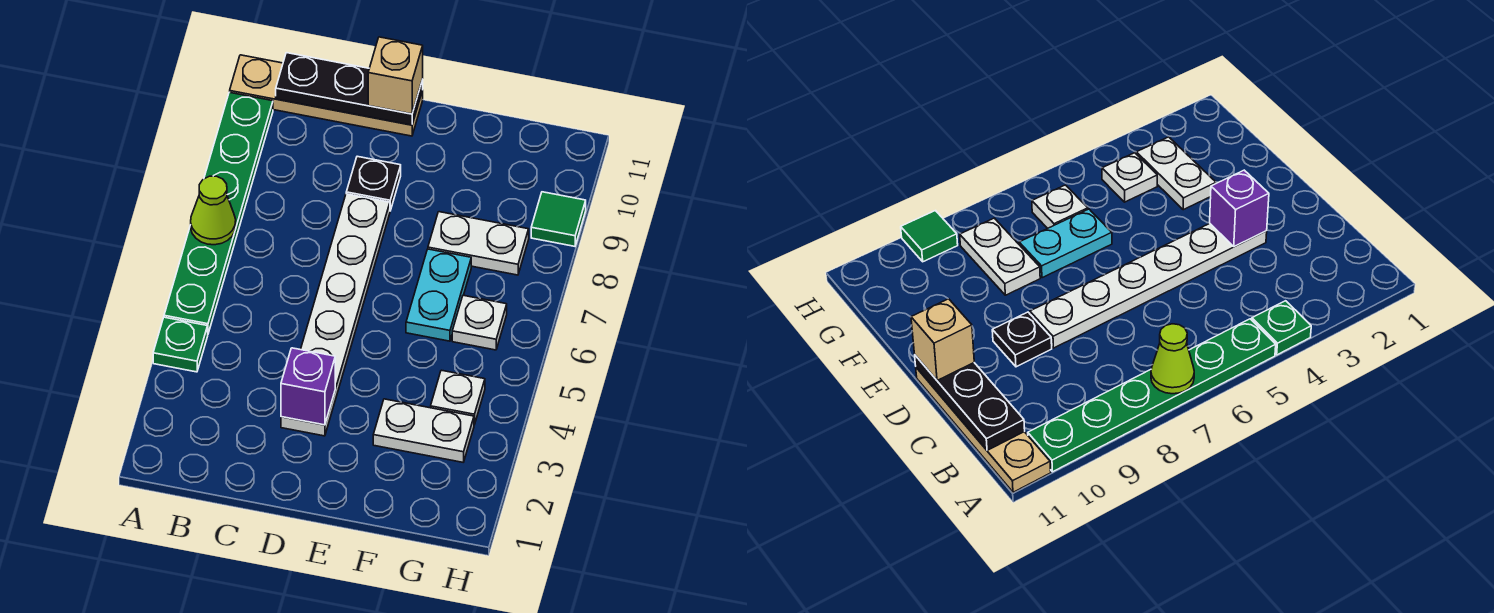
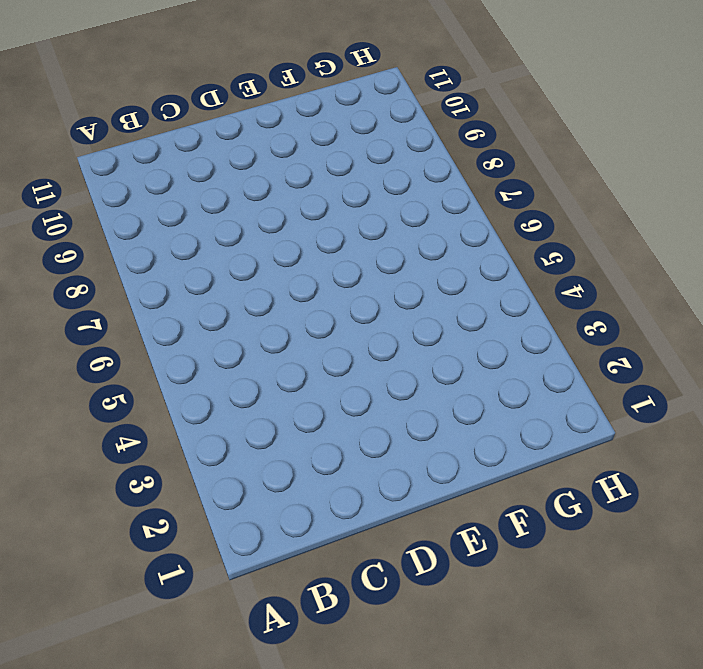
none -> green plate A4 level 1
none -> green plate A5:A10 level 1
none -> tan plate A11:D11 level 1

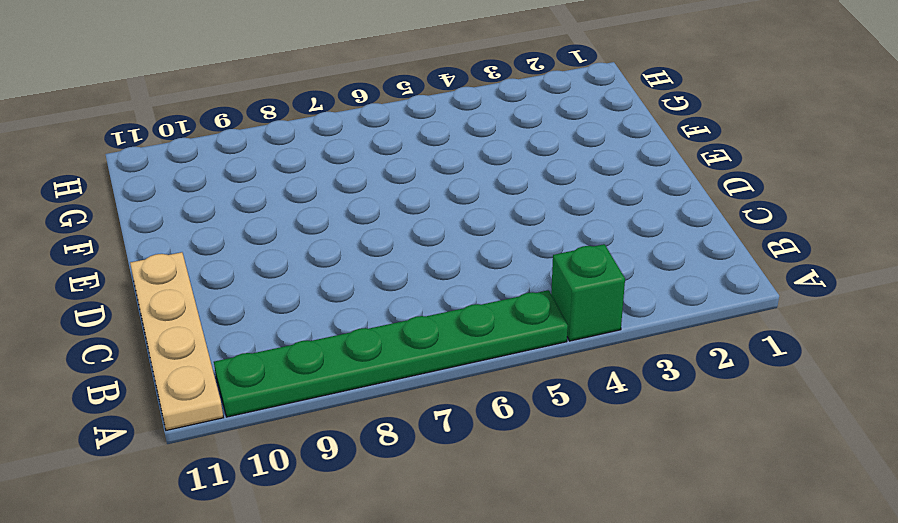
green brick A4 level 1 -> green plate A4 level 1
none -> white plate D3:D8 level 1
none -> black plate D9 level 1
none -> white plate F3:G3 level 1

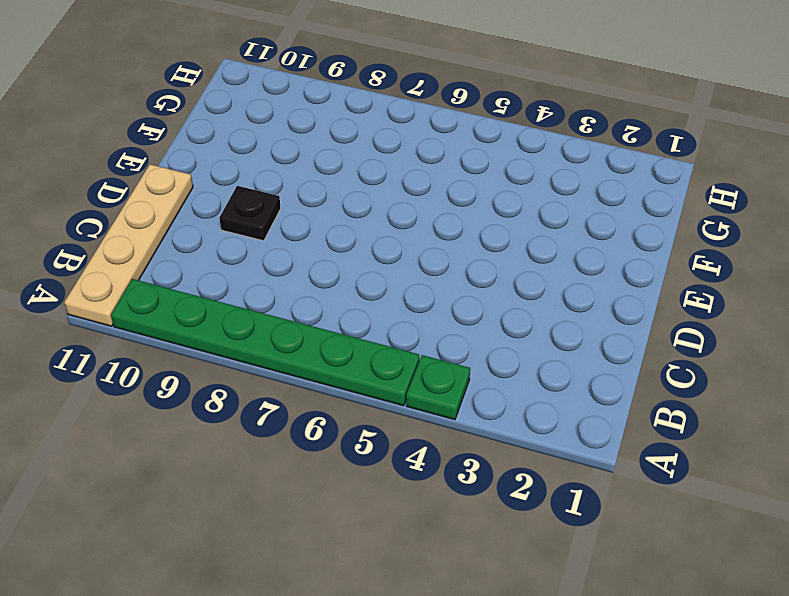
none -> white plate D3:D8 level 1
none -> white plate F3:G3 level 1
none -> cyan plate F6:F7 level 1

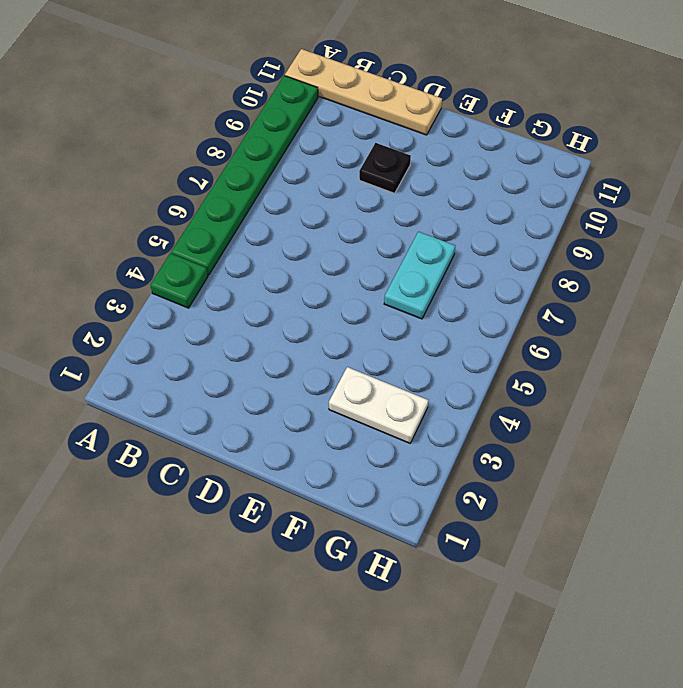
none -> white plate D3:D8 level 1
none -> white plate F8:G8 level 1
none -> white plate G4 level 1

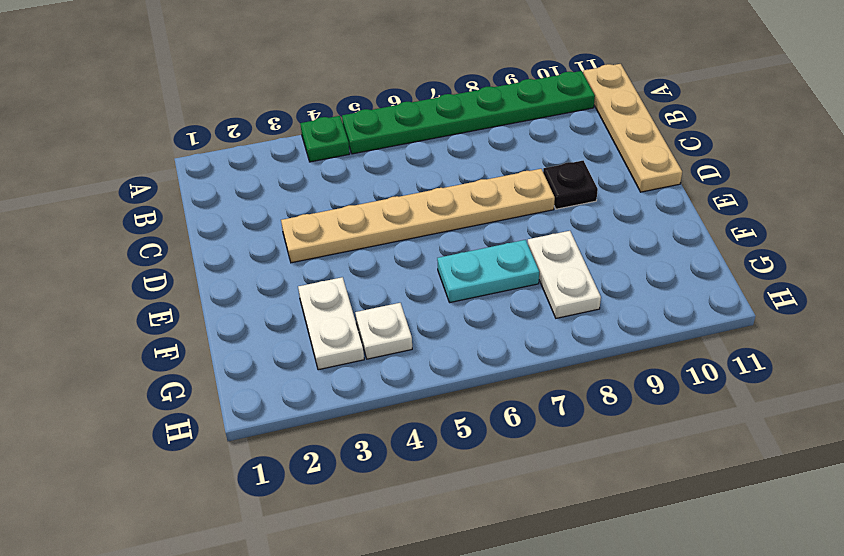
tan plate D3:D8 level 1 -> white plate D3:D8 level 1
none -> white plate G6 level 1
none -> green tile H9 level 1
none -> lime cone A7 level 2

